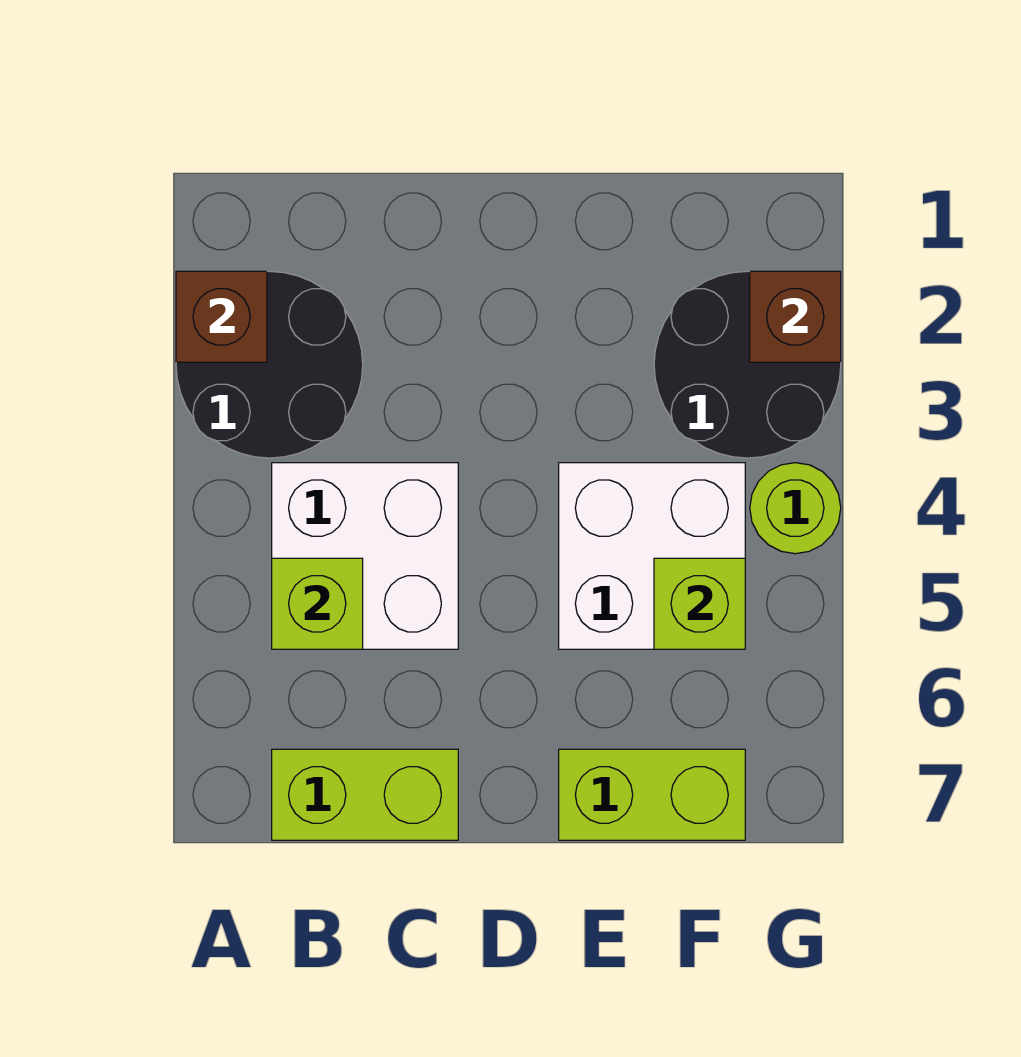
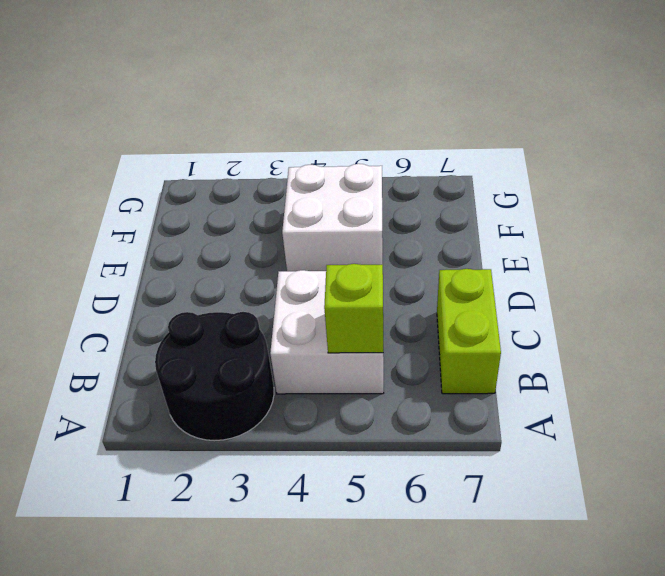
none -> lime brick E7:F7 level 1
none -> black round brick F2:G3 level 1

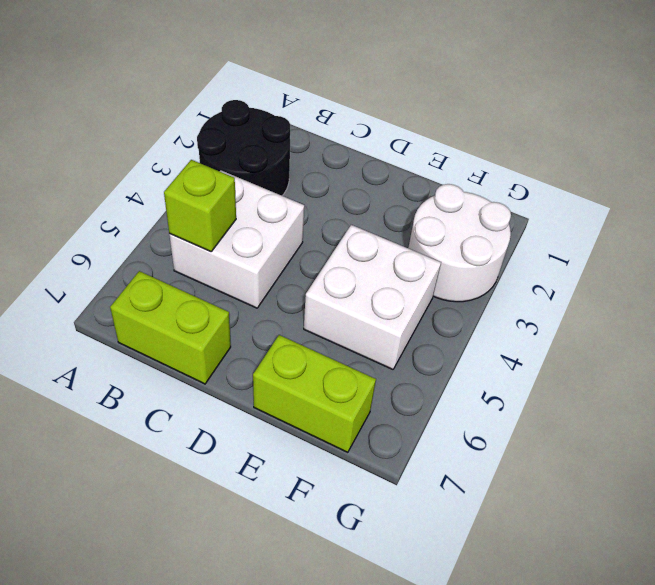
white round brick F2:G3 level 1 -> black round brick F2:G3 level 1
none -> lime round brick G4 level 1
none -> brown brick A2 level 2

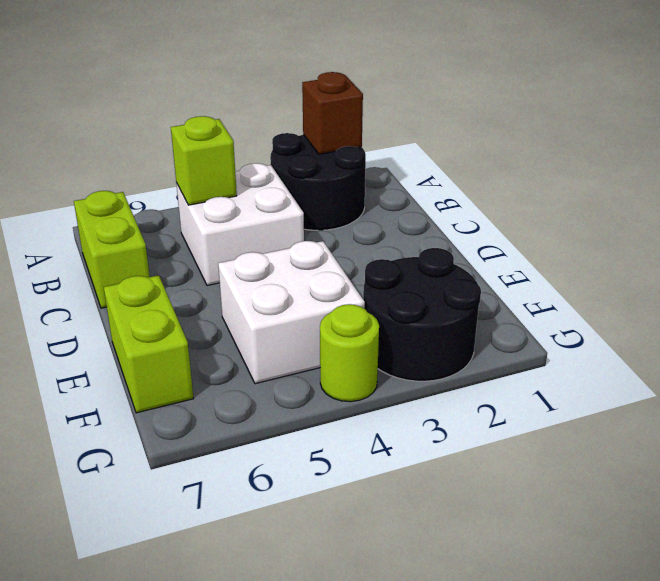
none -> lime brick F5 level 2
none -> brown brick G2 level 2

